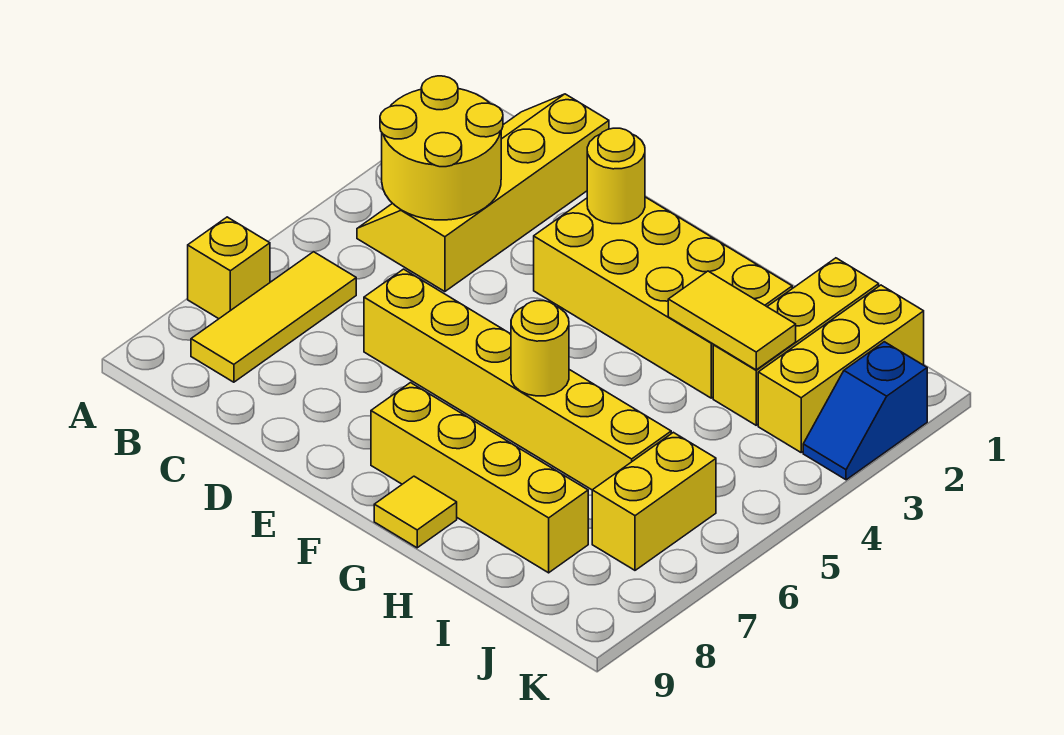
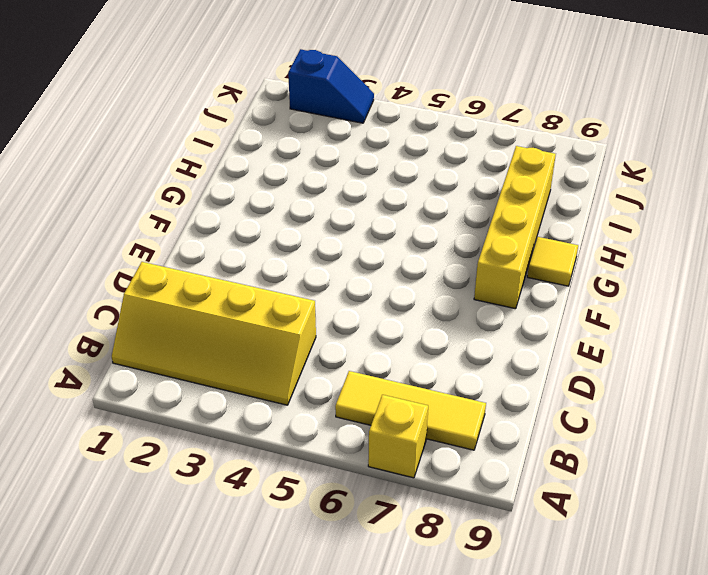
none -> yellow brick D6:I6 level 1
none -> yellow brick E2:H3 level 1
none -> yellow brick I1:I3 level 1

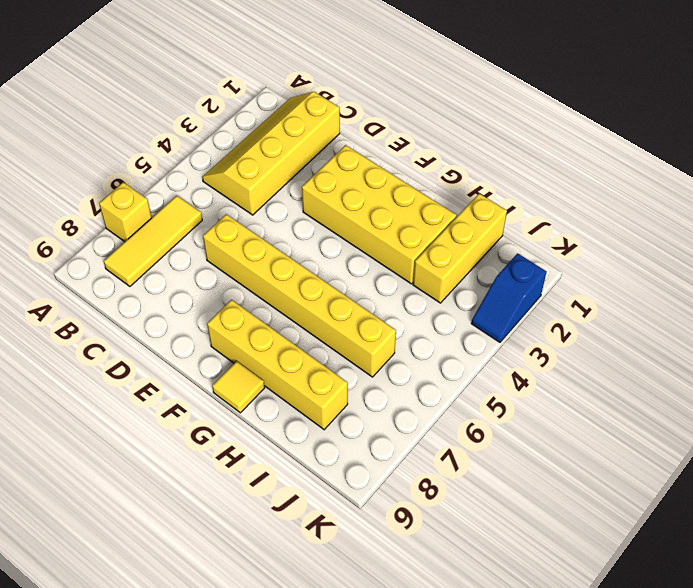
none -> yellow brick J1:J3 level 1
none -> yellow brick J6:J7 level 1
none -> yellow round brick B3:C4 level 2

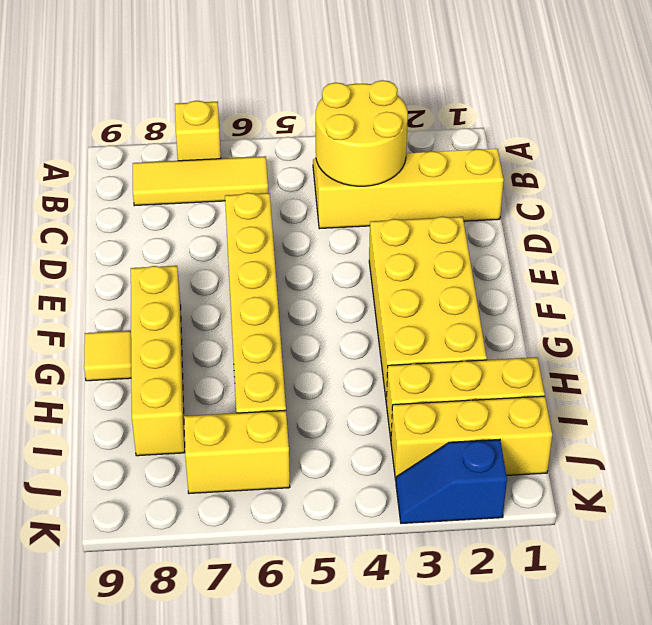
none -> yellow round brick E2 level 2
none -> yellow round brick G6 level 2
none -> yellow tile H3:I3 level 2

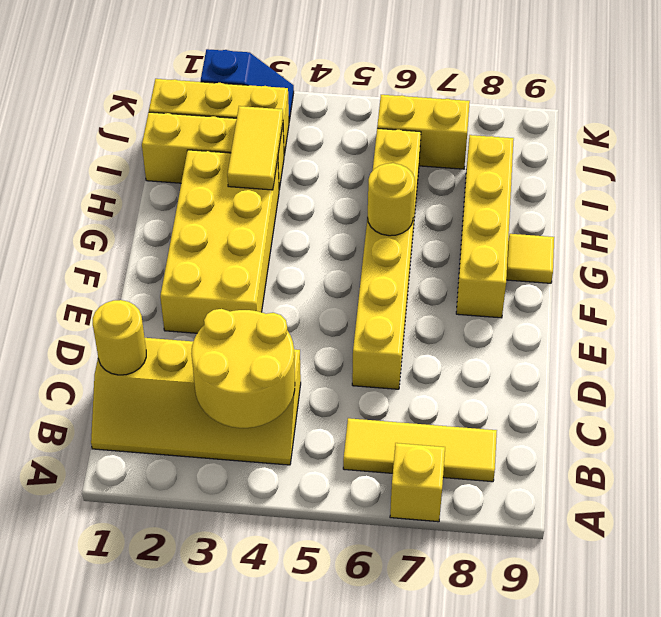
yellow round brick C1 level 2 -> yellow round brick E2 level 2

